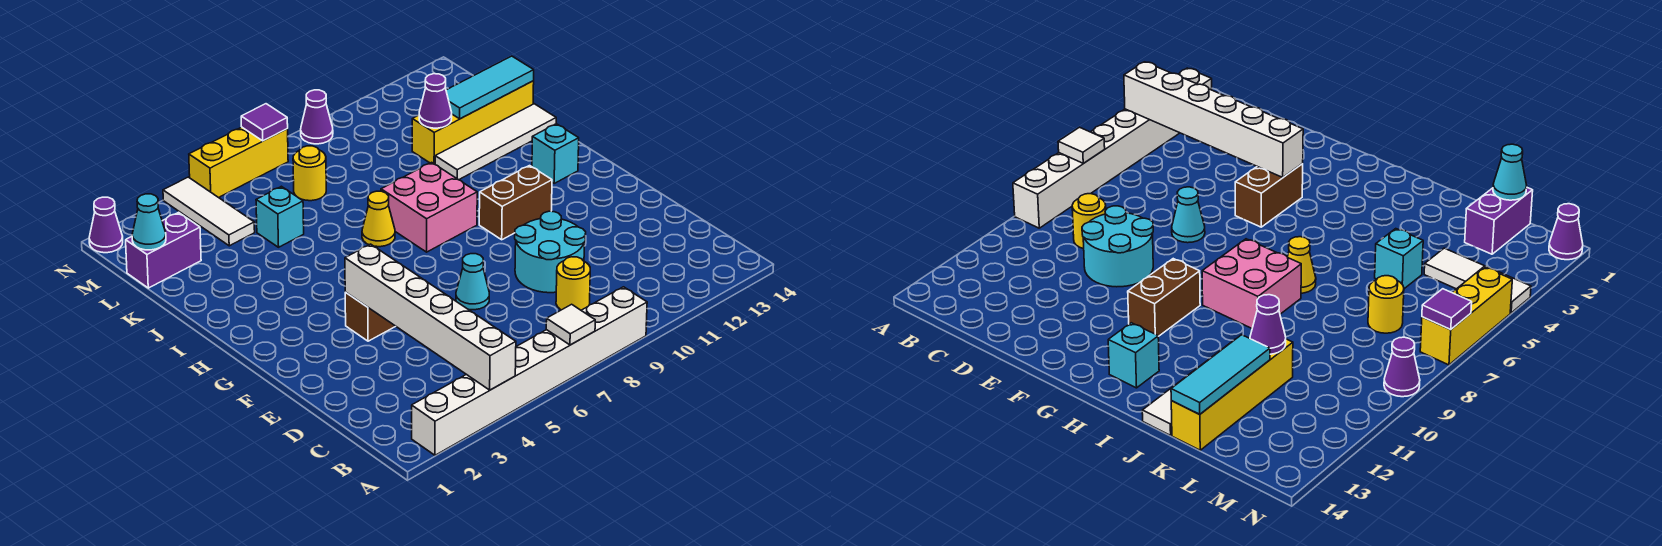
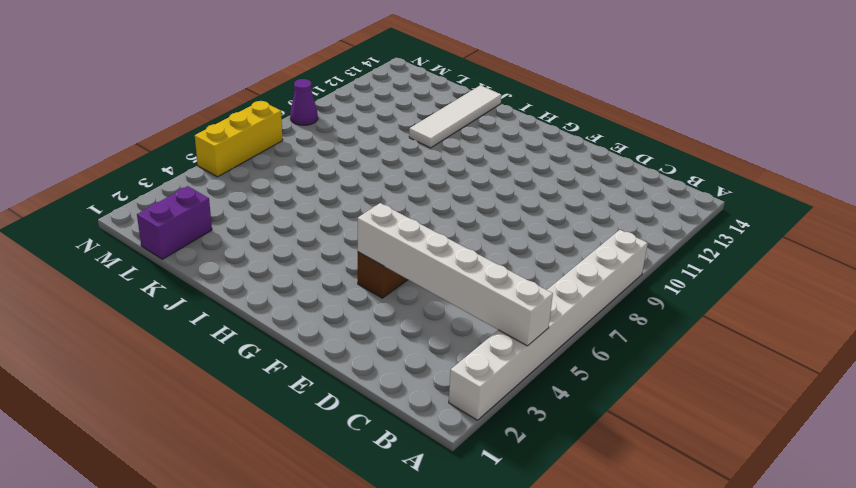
none -> yellow round brick C9 level 1
none -> cyan round brick D9:E10 level 1
none -> cyan cone E7 level 1

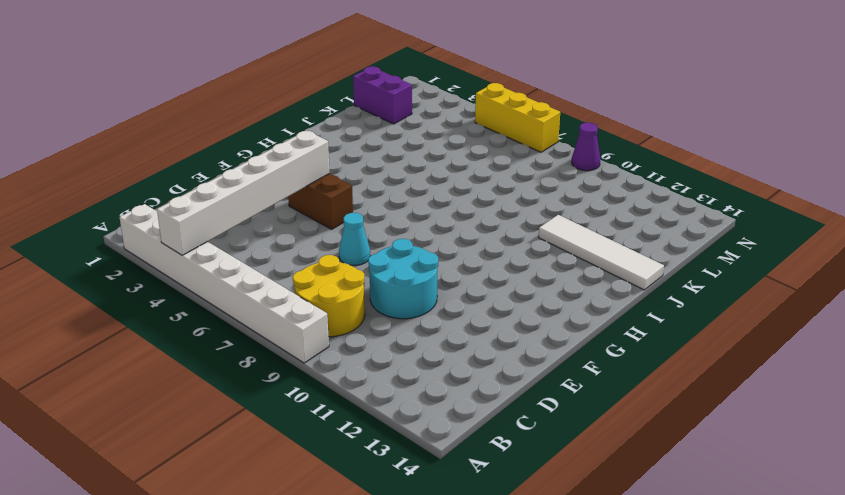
yellow round brick B8:C9 level 1 -> yellow round brick C9 level 1
none -> brown brick G10:G11 level 1
none -> pink brick H8:I9 level 1
none -> cyan brick H13 level 1

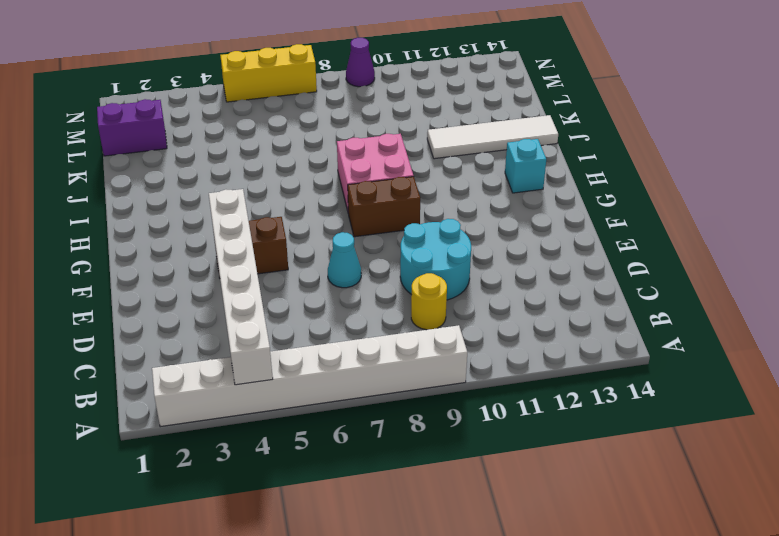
brown brick G8:G9 level 1 -> brown brick G10:G11 level 1
none -> yellow cone I7 level 1
none -> cyan brick K5 level 1
none -> yellow brick K11:K14 level 1

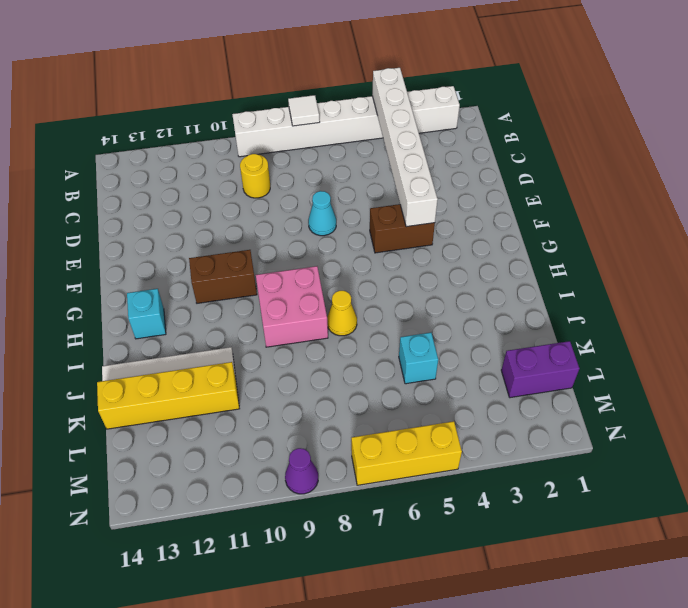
none -> cyan round brick D9:E10 level 1
none -> white tile L4:N4 level 1
none -> yellow round brick L7 level 1

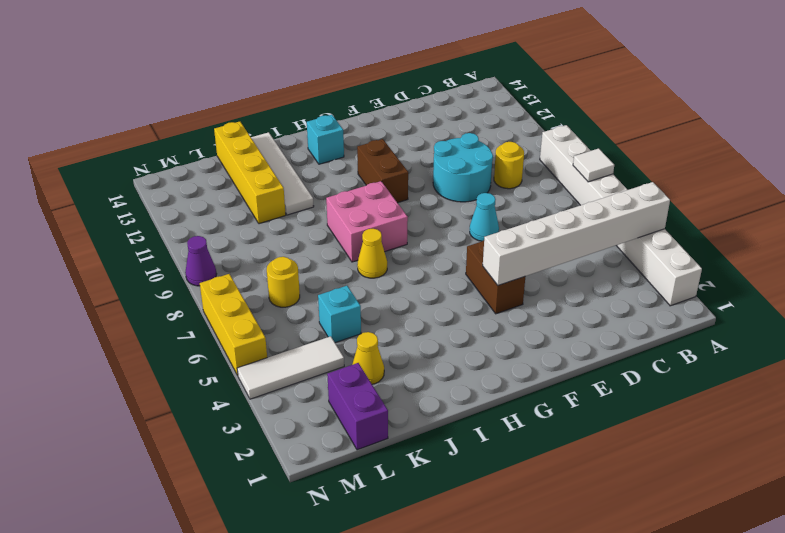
yellow cone K3 level 1 -> none
none -> purple cone N1 level 1
none -> purple cone K11 level 2
none -> cyan tile K12:K14 level 2

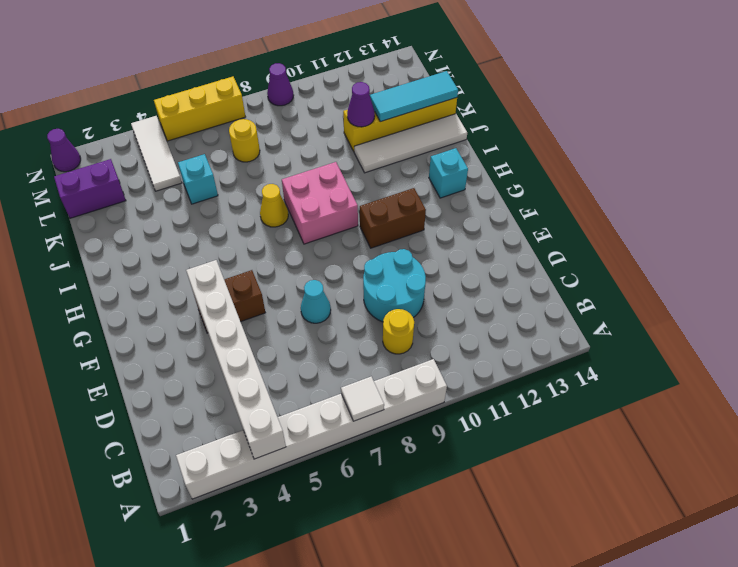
none -> cyan cone L1 level 2
none -> purple tile N7 level 2

